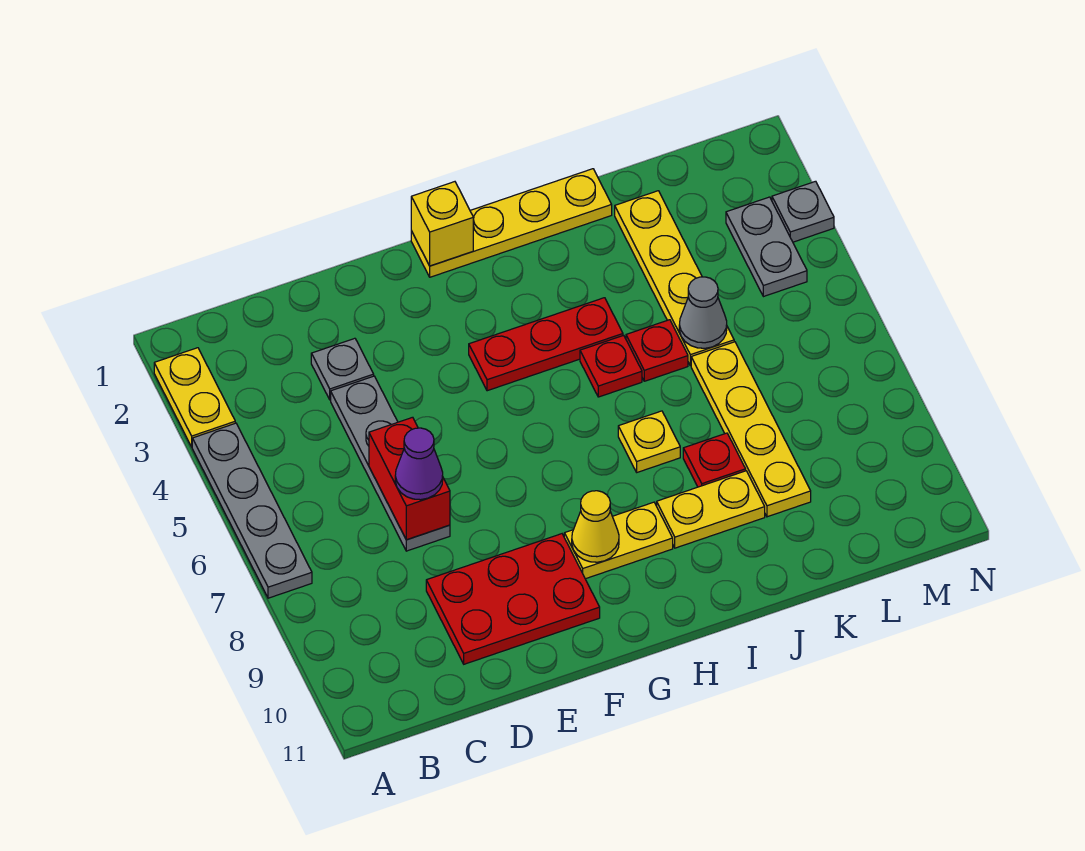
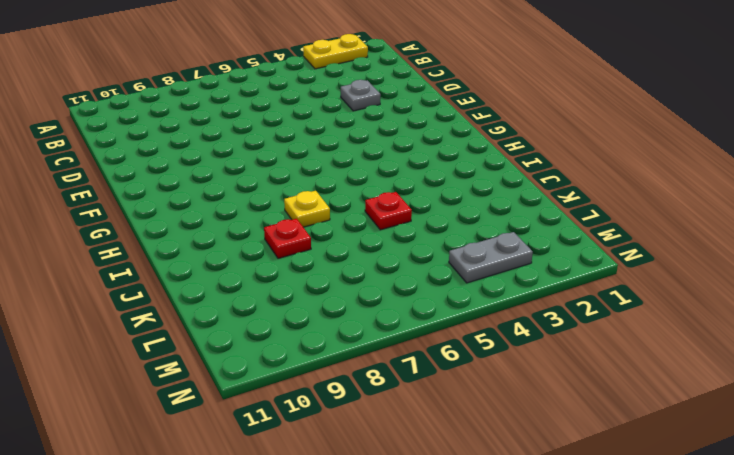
none -> grey plate A4:A7 level 1
none -> grey plate D4:D7 level 1
none -> red plate D9:F10 level 1

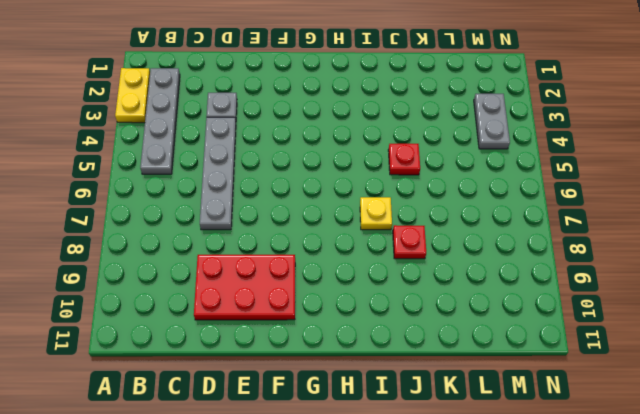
grey plate B2:B5 level 1 -> grey plate A4:A7 level 1
none -> yellow plate G1:J1 level 1
none -> red plate G4:I4 level 1
none -> yellow plate G9:H9 level 1

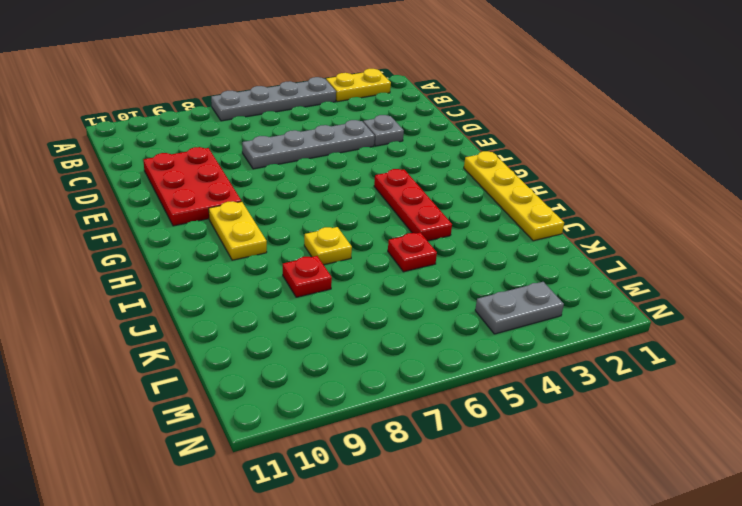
none -> red plate I5 level 1
none -> yellow plate I9:J9 level 1
none -> yellow plate K2:K5 level 1

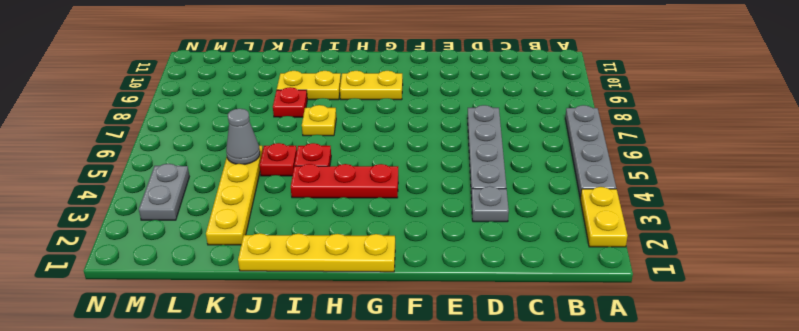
none -> red plate D9:F10 level 1
none -> yellow plate K6:K9 level 1
none -> grey plate N3 level 1

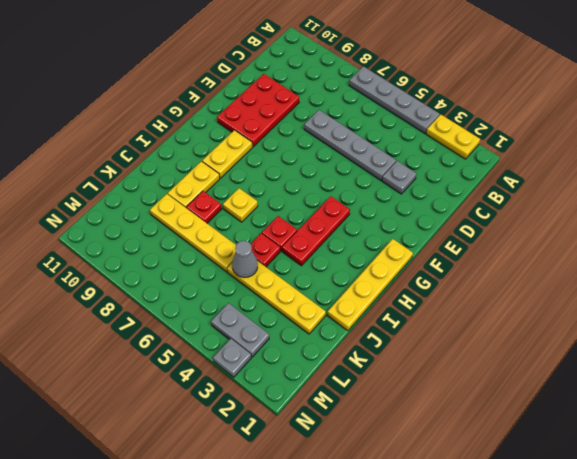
none -> red brick D6:D7 level 2
none -> yellow brick G1 level 2
none -> yellow cone G9 level 2

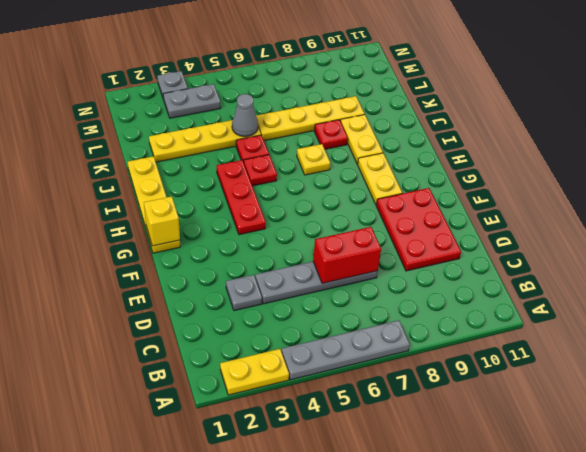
none -> yellow cone G9 level 2
none -> purple cone D7 level 3

